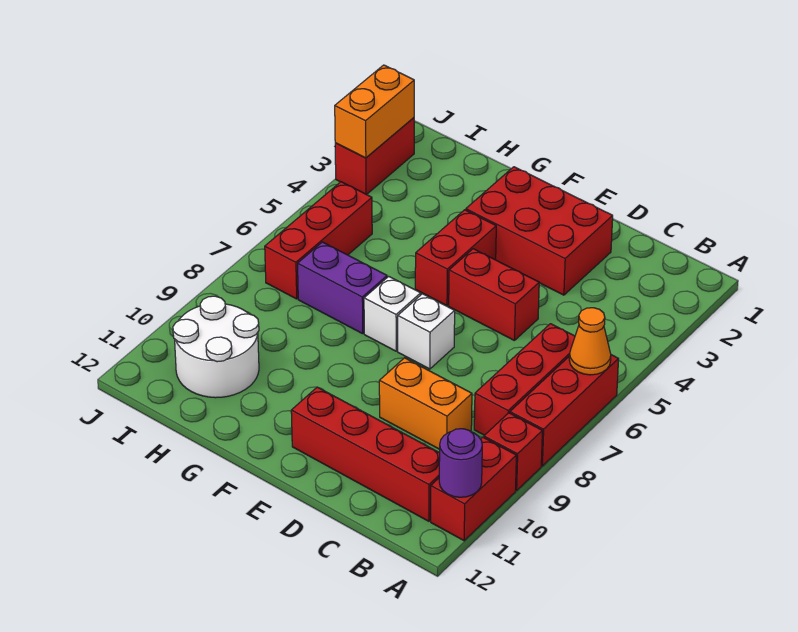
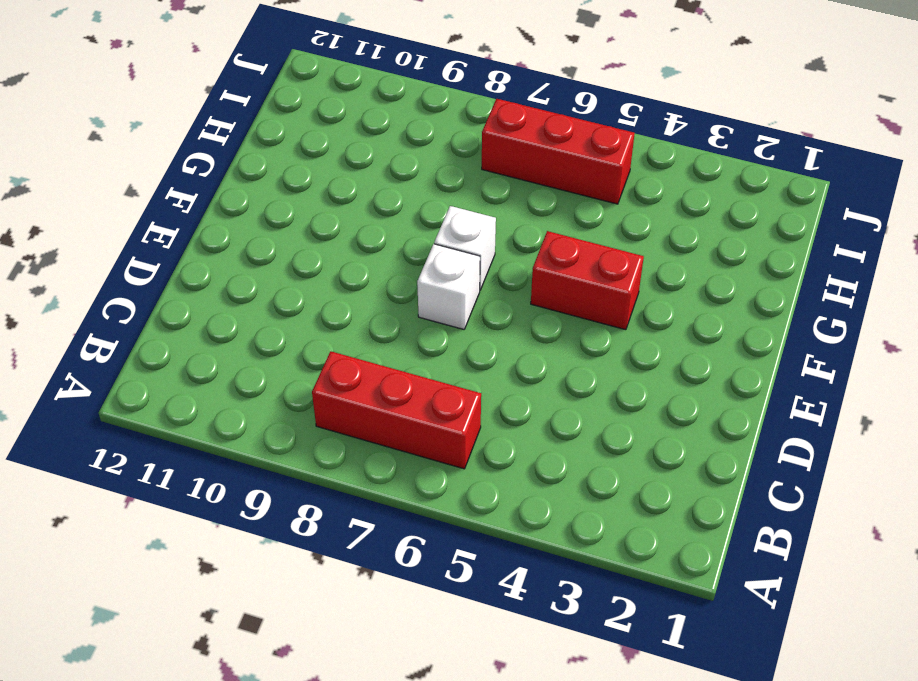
none -> red brick A6:A8 level 1
none -> red brick A9 level 1
none -> red brick A10:A11 level 1

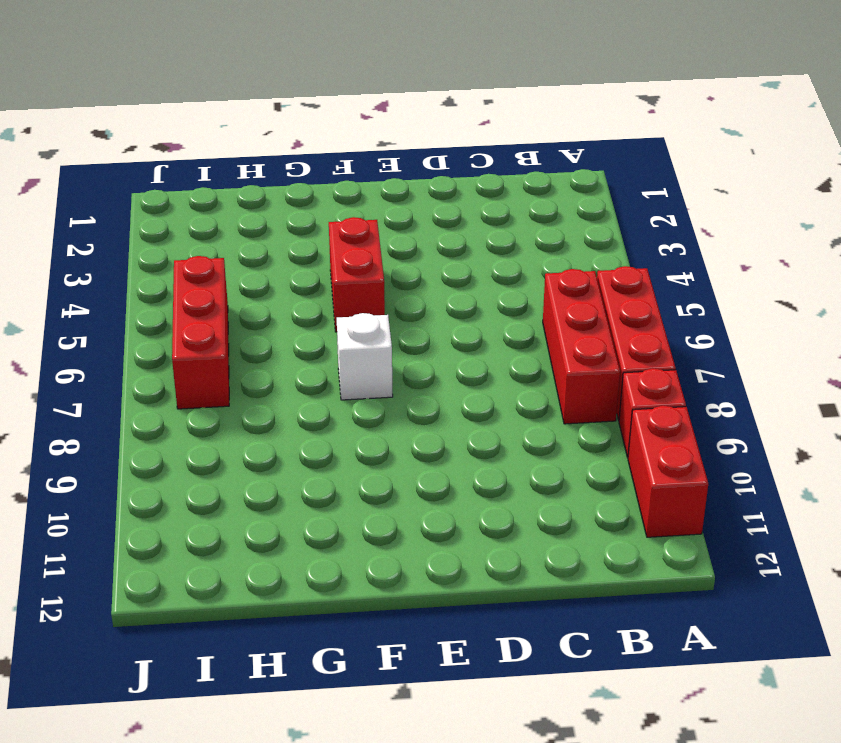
none -> red brick B11:E11 level 1
none -> orange brick C9:D9 level 1
none -> red brick D2:F3 level 1

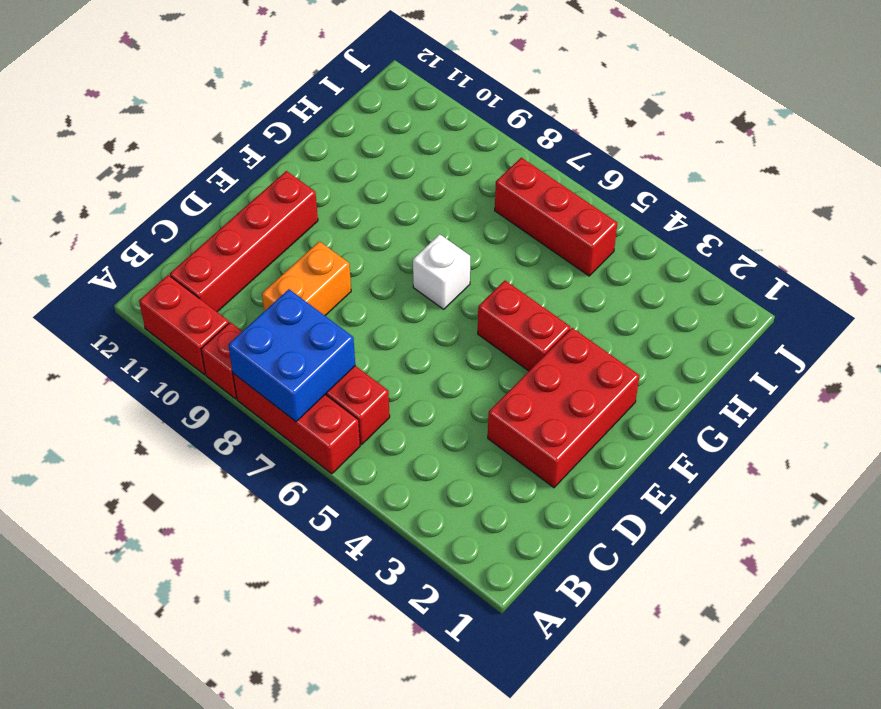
blue brick A7:B8 level 2 -> none
none -> red brick D5:E5 level 1
none -> white brick E7 level 1
none -> purple brick G7:H7 level 1

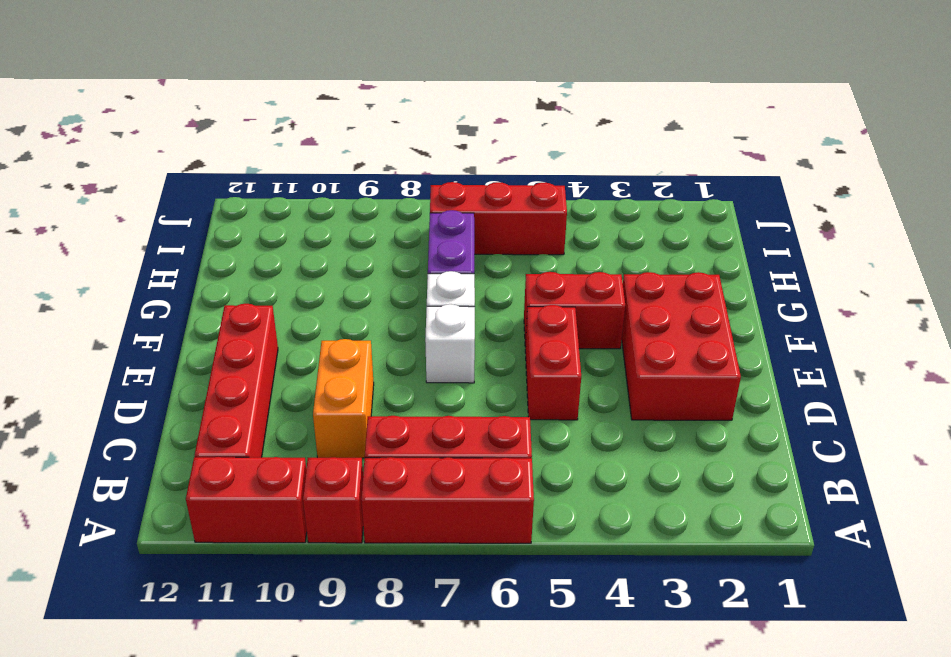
none -> white round brick H10:I11 level 1
none -> red brick J2:J3 level 1
none -> orange cone A6 level 2

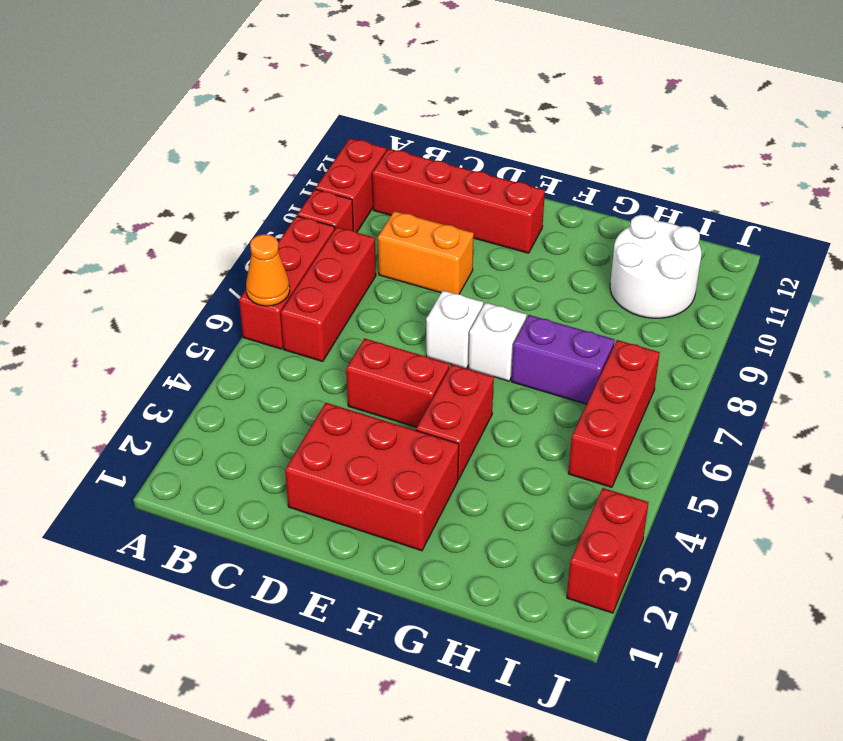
none -> purple round brick A11 level 2
none -> orange brick J2:J3 level 2

